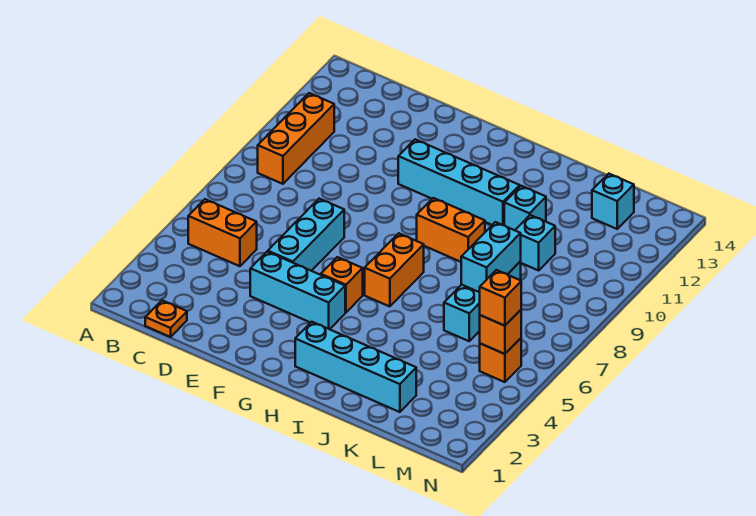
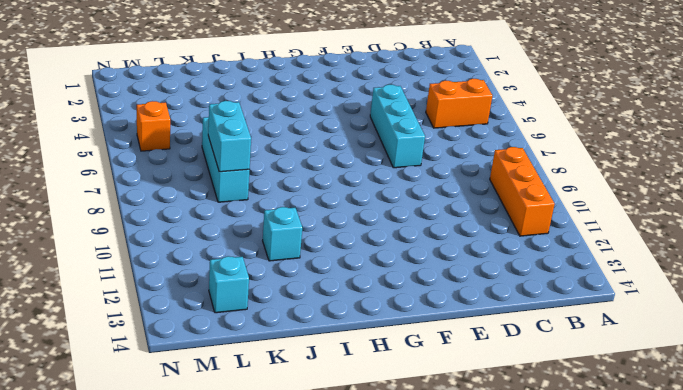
none -> orange plate C1 level 1
none -> cyan brick E4:G4 level 1
none -> cyan brick F11:I11 level 1

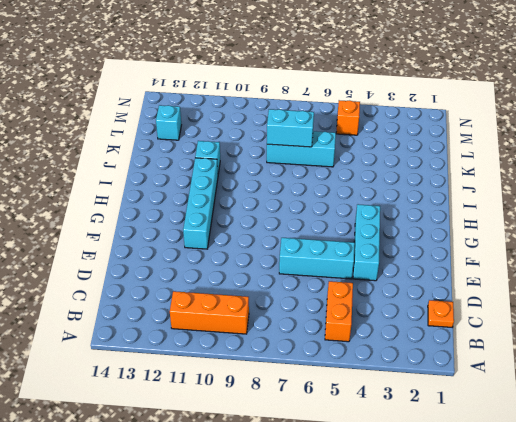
none -> orange brick G5 level 1
none -> cyan brick H2:K2 level 1
none -> orange brick H6:H7 level 1

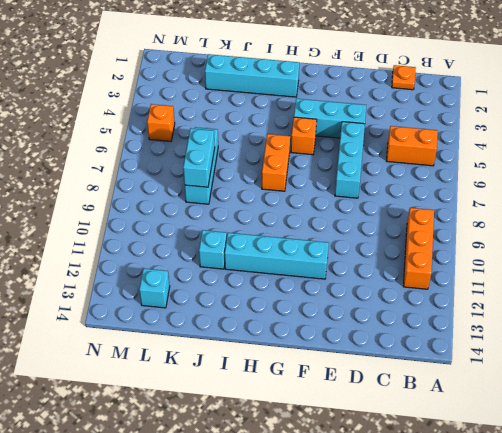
none -> orange brick H9:I9 level 1
none -> cyan brick K10 level 1
none -> orange brick M5 level 2

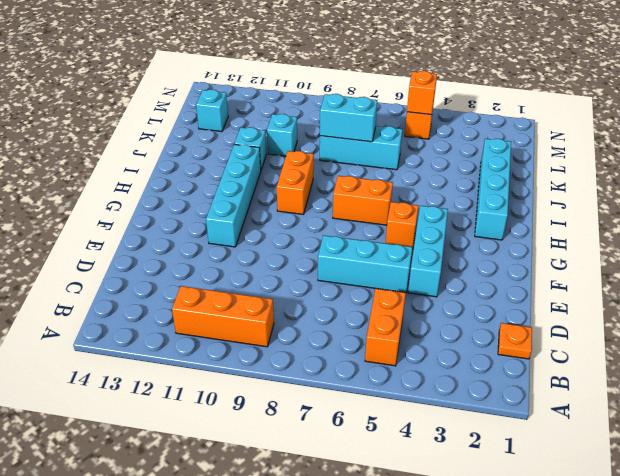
none -> orange brick M5 level 3

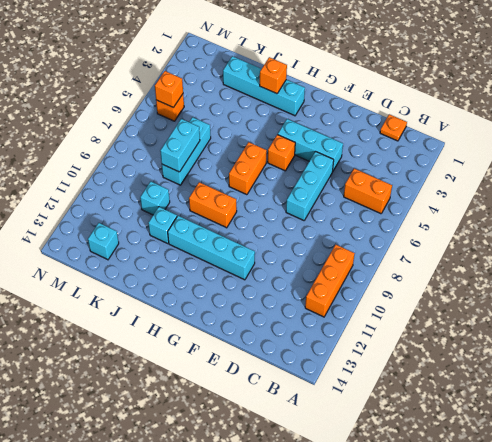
orange brick I2 level 2 -> orange brick M5 level 3

